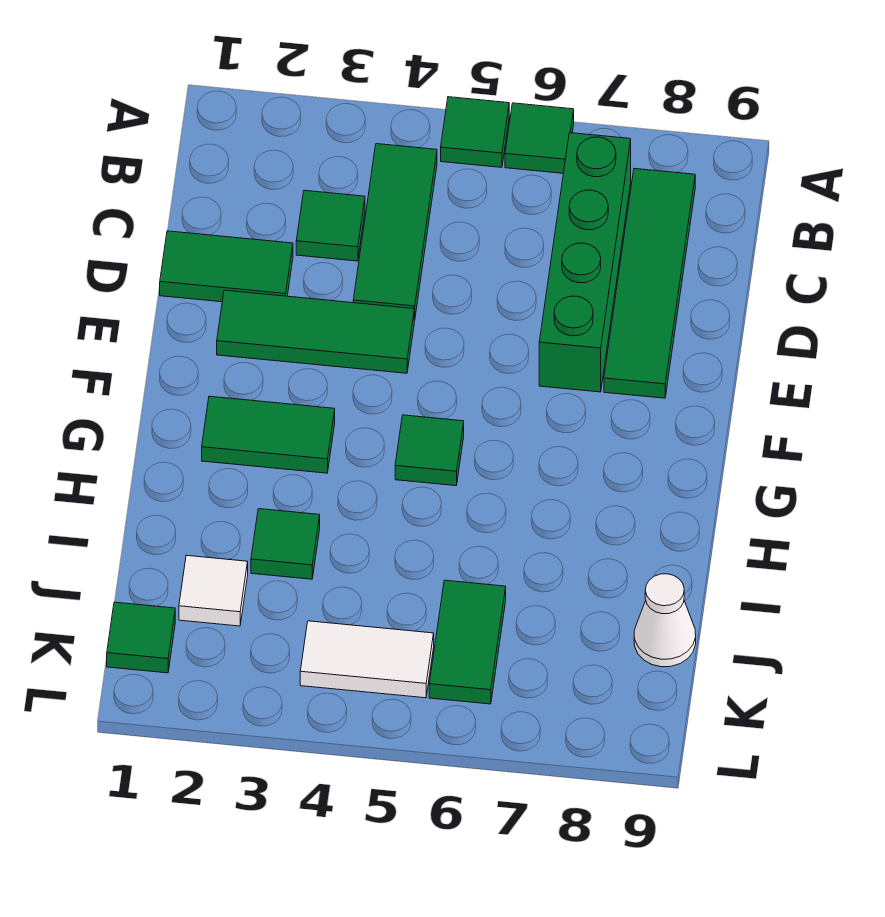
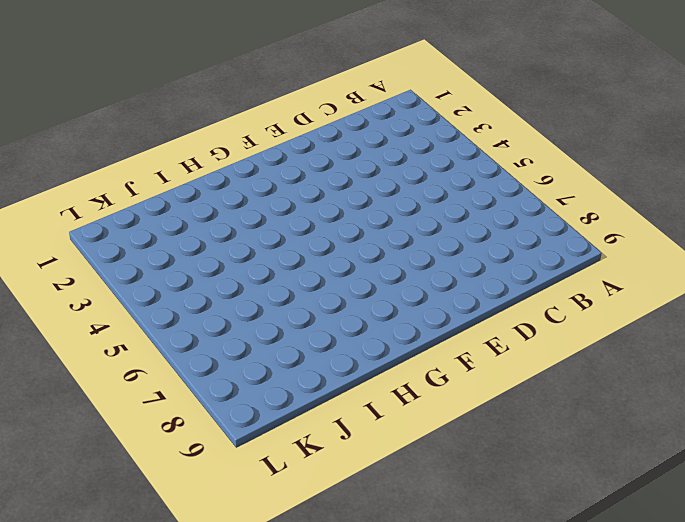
none -> green tile A5 level 1
none -> green tile A6 level 1
none -> green tile B4:D4 level 1

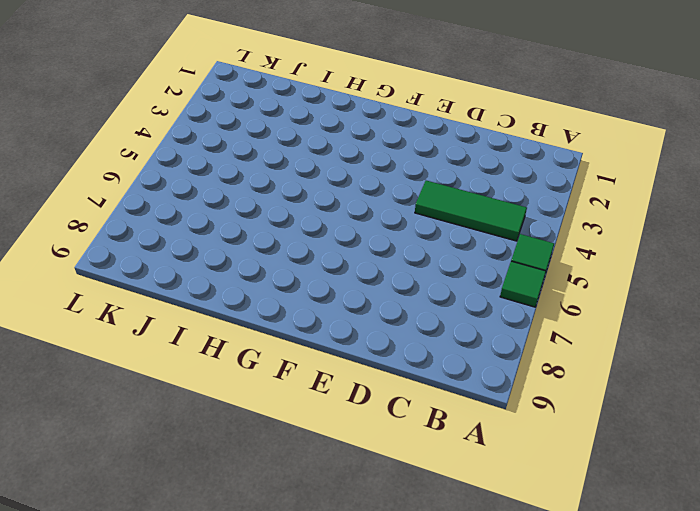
none -> green brick B7:E7 level 1
none -> green tile B8:E8 level 1
none -> green tile C3 level 1

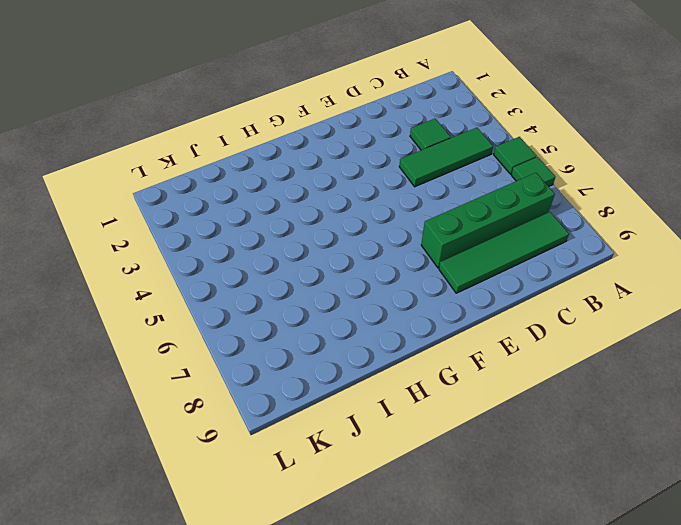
none -> green tile D1:D2 level 1
none -> green tile E2:E4 level 1
none -> green tile G2:G3 level 1

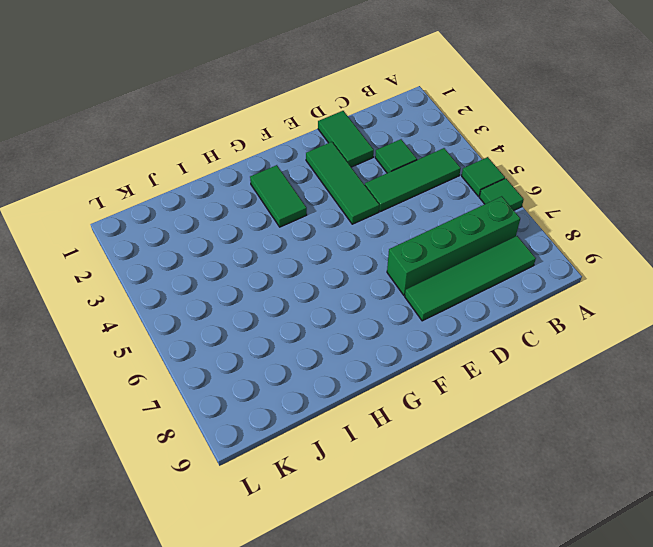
none -> green tile G5 level 1
none -> green tile I3 level 1
none -> white tile J2 level 1

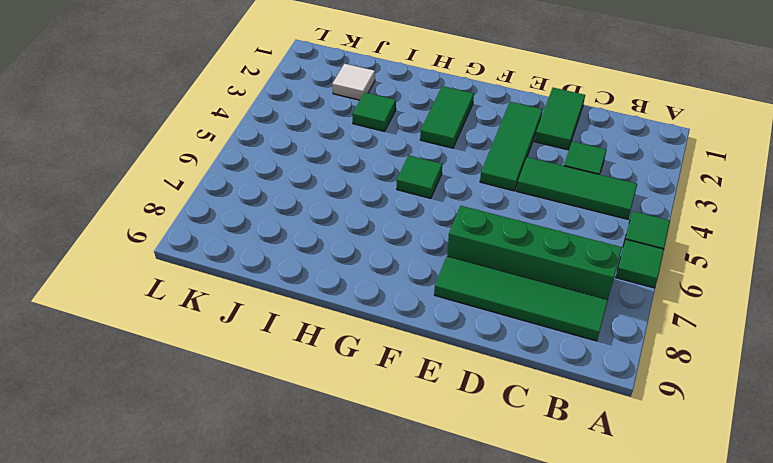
none -> green tile J6:K6 level 1
none -> white cone J9 level 1
none -> green tile K1 level 1

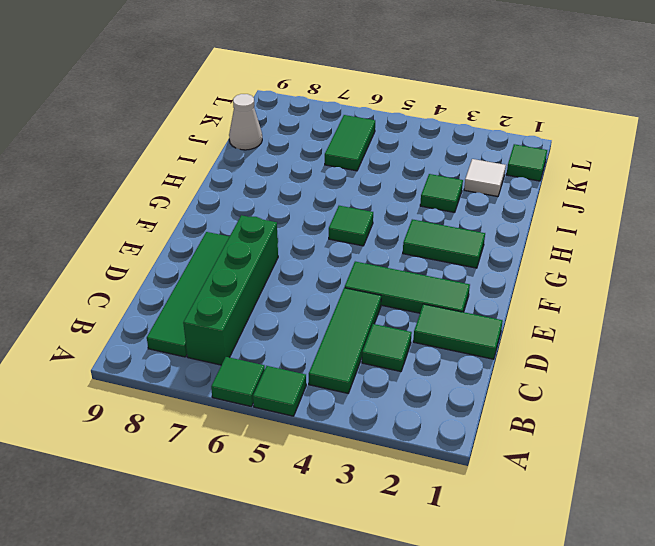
none -> white tile K4:K5 level 1

